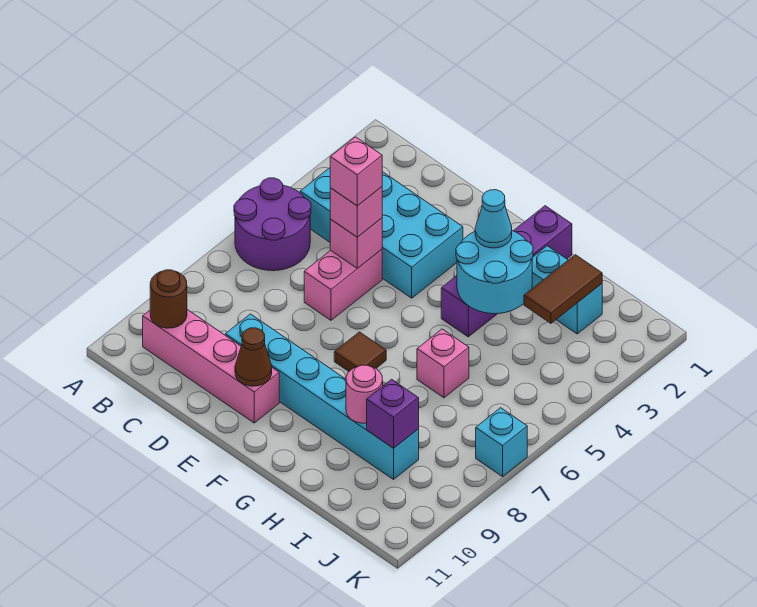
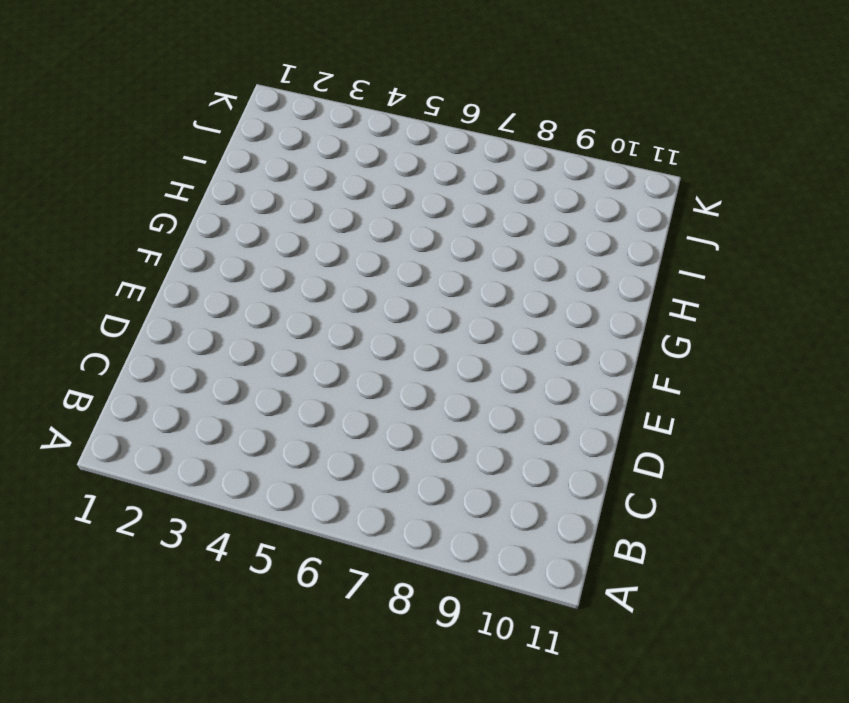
none -> purple round brick A5:B6 level 1
none -> cyan brick B3:E4 level 1
none -> pink brick B10:E10 level 1

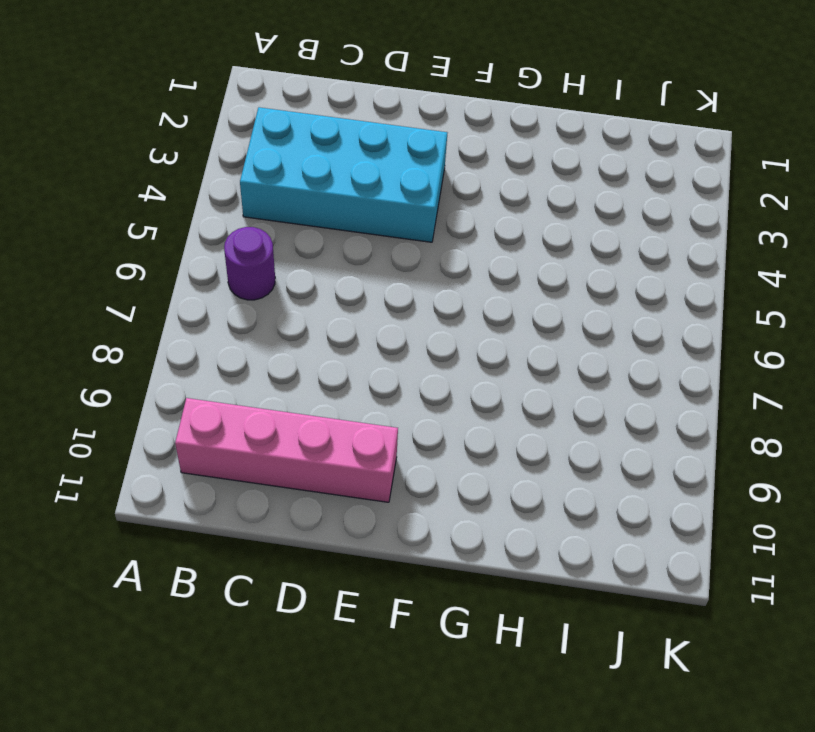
purple round brick B6 level 1 -> purple round brick A5:B6 level 1
none -> pink brick D5:D6 level 1
none -> cyan brick D9:I9 level 1
none -> brown tile F7 level 1

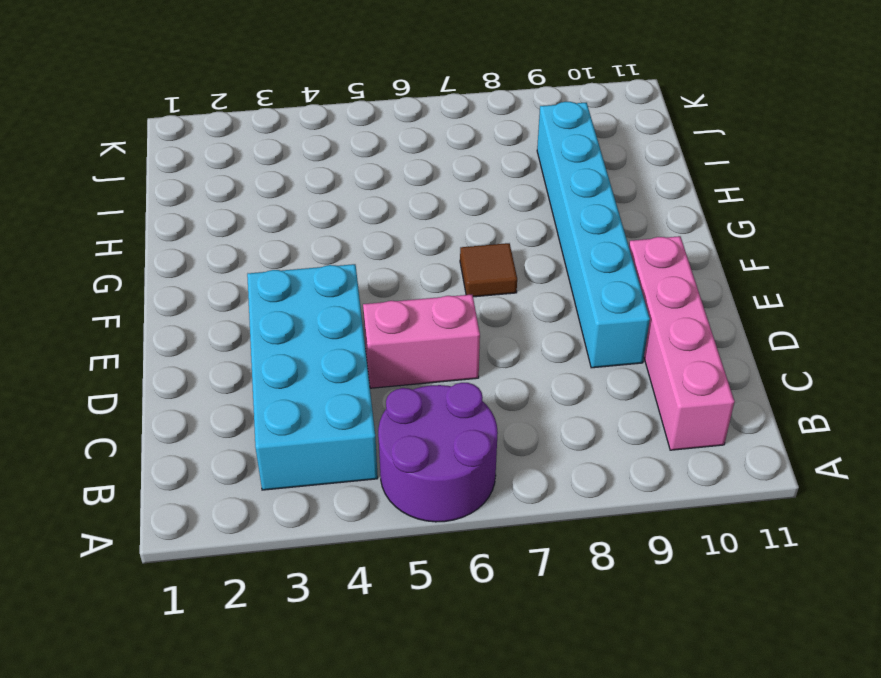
none -> purple brick G1:G4 level 1
none -> cyan brick H2:I2 level 1
none -> pink brick H6 level 1

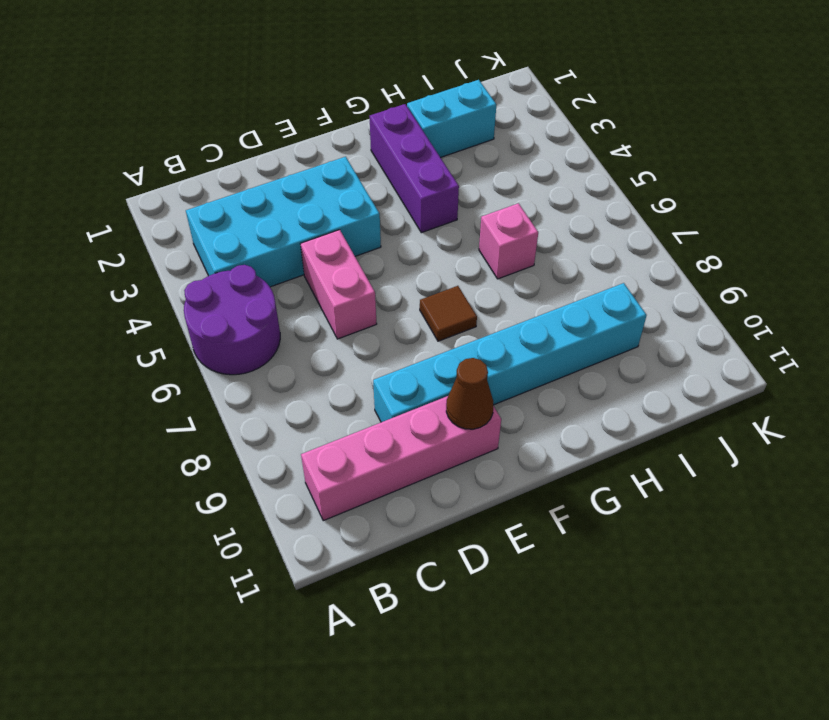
purple brick G2:G4 level 1 -> purple brick G1:G4 level 1
none -> cyan brick K7 level 1
none -> brown round brick B10 level 2
none -> pink brick D5 level 2

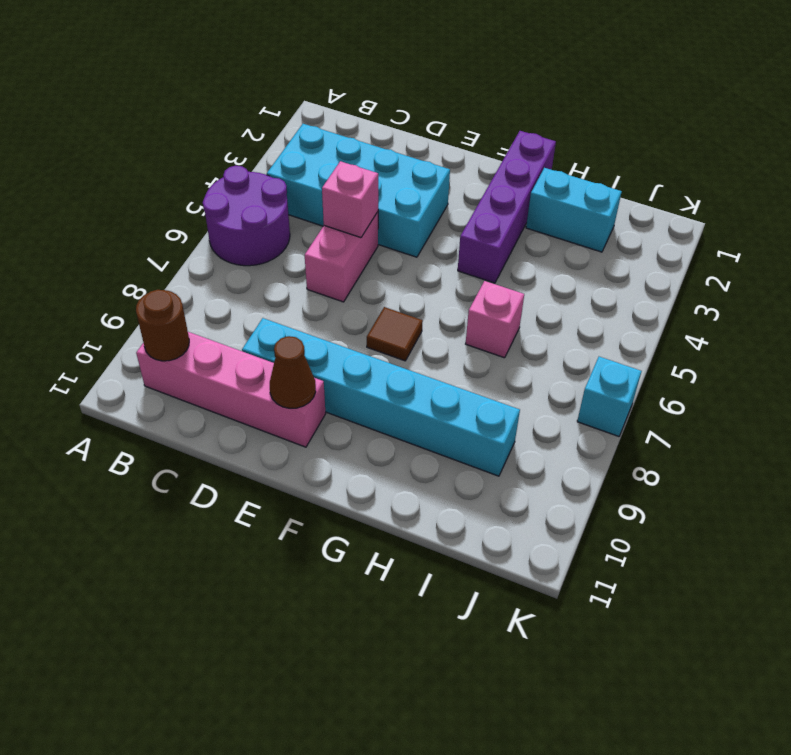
none -> cyan round brick G3:H4 level 2
none -> pink round brick H9 level 2
none -> brown tile I2:I3 level 2

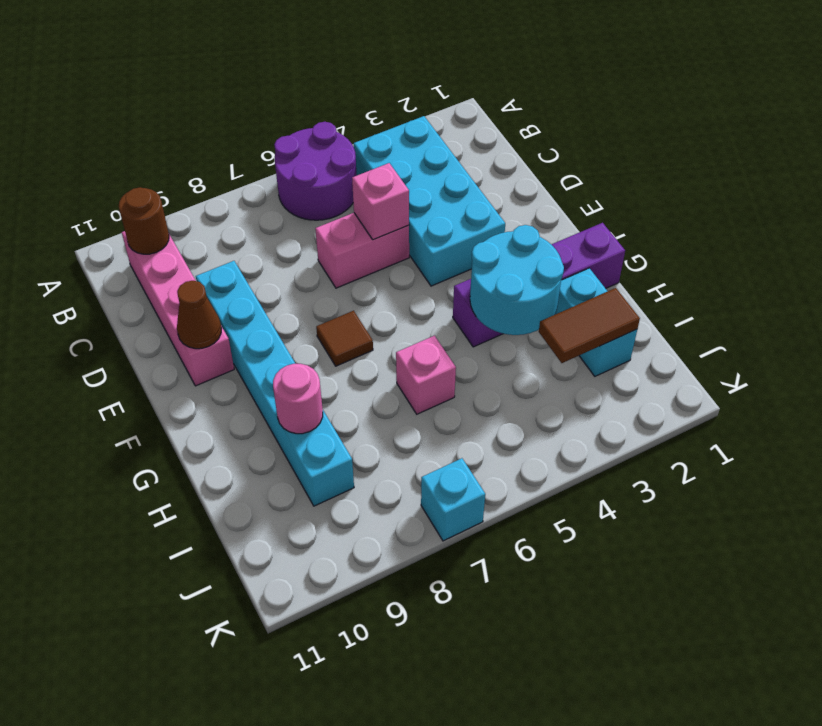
none -> purple brick I9 level 2
none -> pink brick D5 level 3
none -> cyan cone G3 level 3

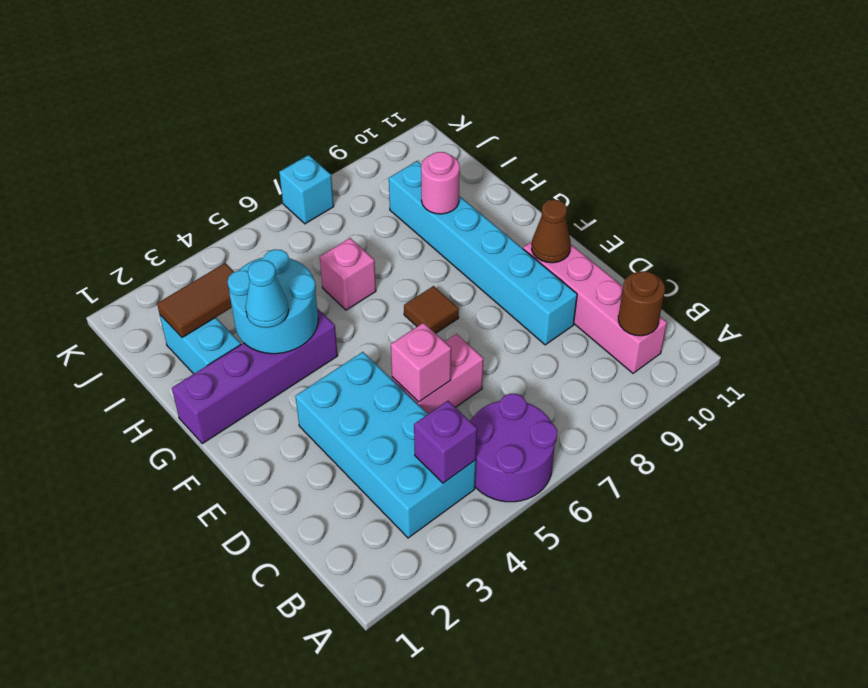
purple brick B4 level 2 -> purple brick I9 level 2
none -> pink brick D5 level 3
none -> pink brick D5 level 4

